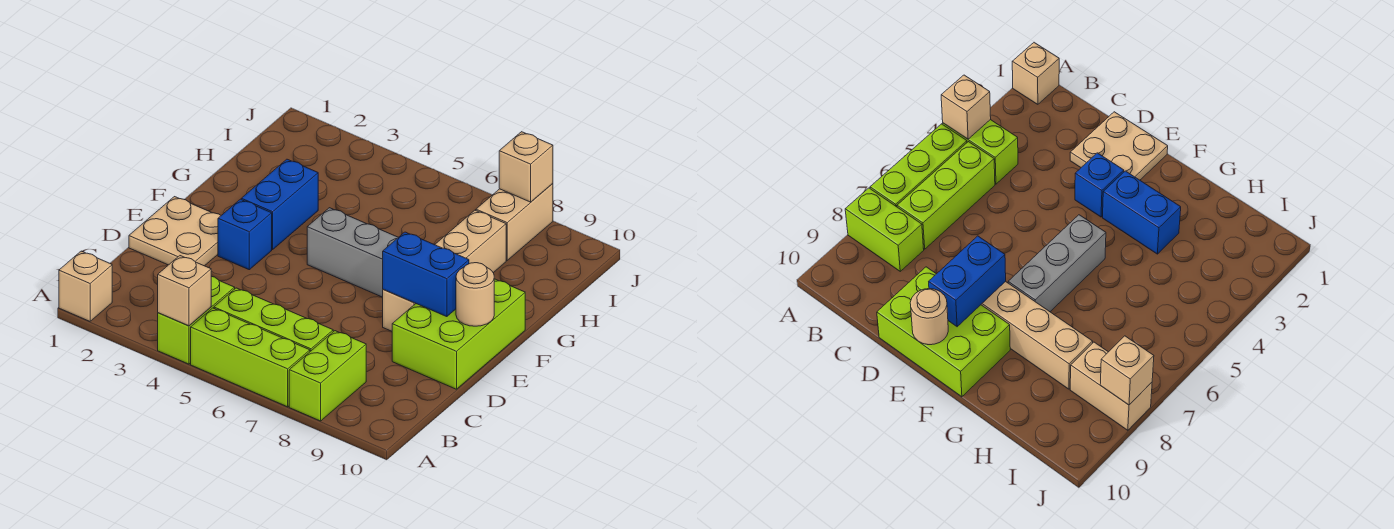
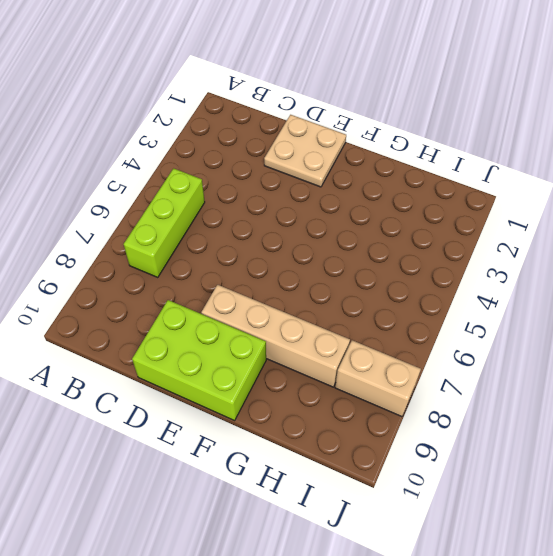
none -> tan brick A1 level 1
none -> lime brick A4:B4 level 1
none -> lime brick A5:A7 level 1

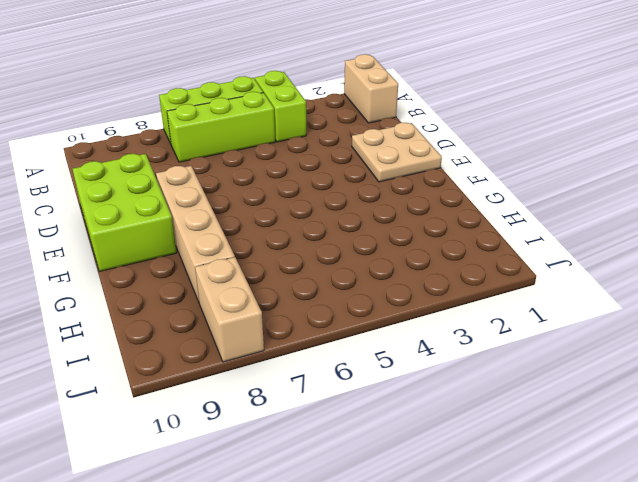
tan brick A1:B1 level 1 -> tan brick A1 level 1
none -> lime brick A8:B8 level 1
none -> blue brick E3 level 1
none -> blue brick F3:G3 level 1

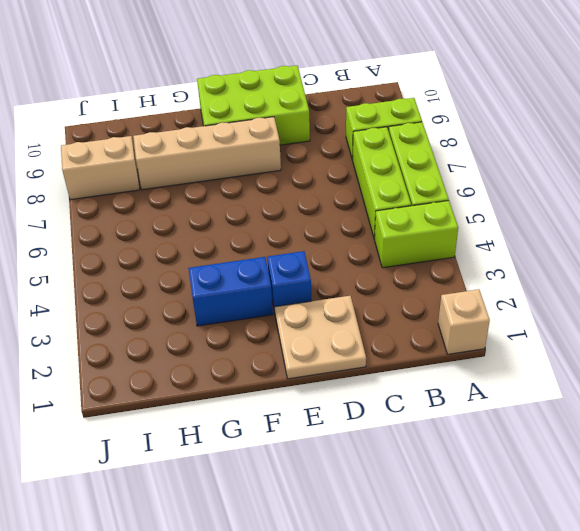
none -> grey brick F5:F7 level 1
none -> tan brick A4 level 2
none -> blue brick E8:E9 level 2

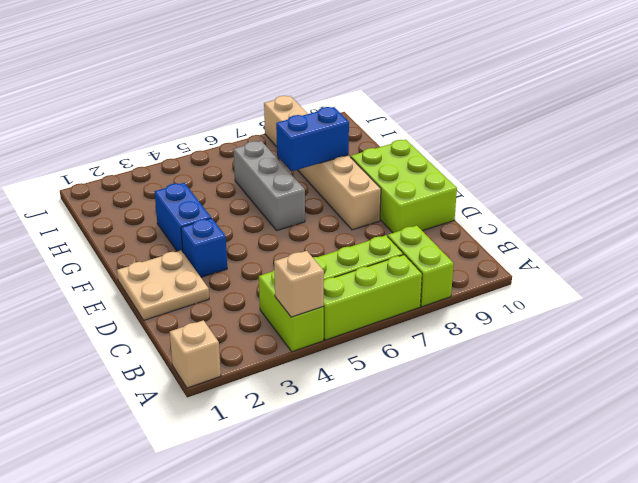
grey brick F6:H6 level 1 -> grey brick F5:F7 level 1
blue brick G7:G8 level 2 -> blue brick E8:E9 level 2
none -> tan round brick E10 level 2
none -> tan brick J8 level 2

